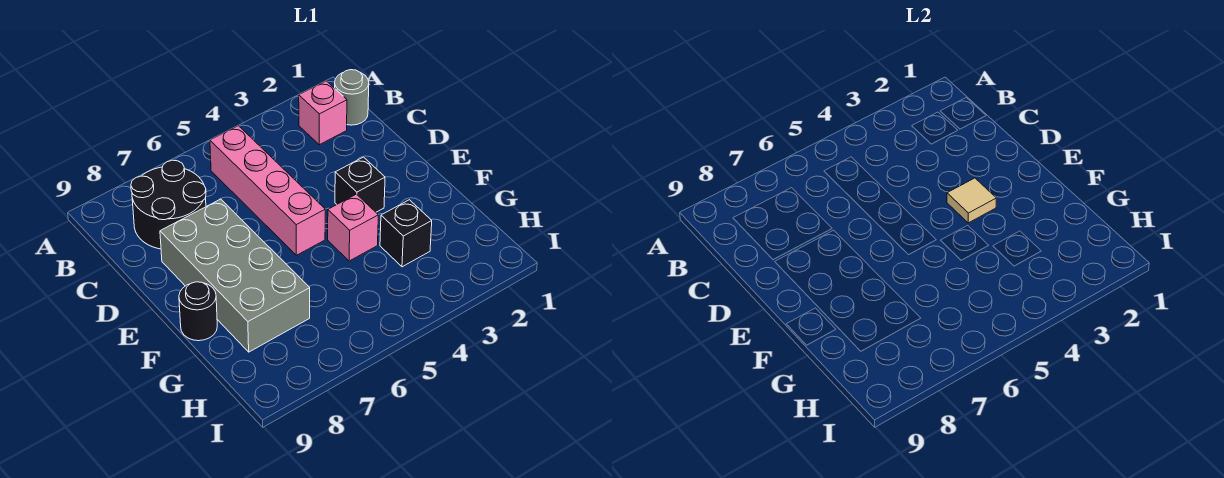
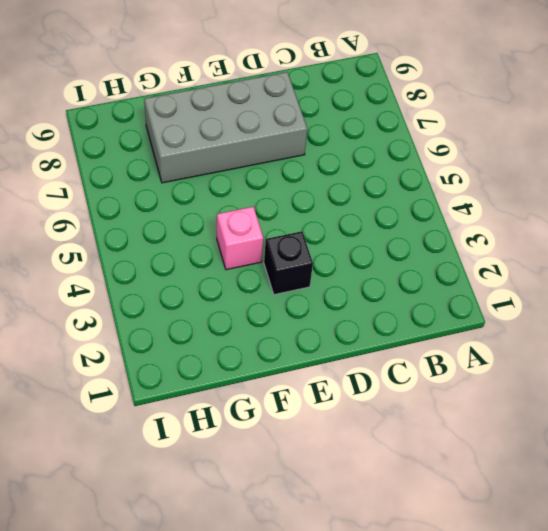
none -> grey round brick B1 level 1
none -> pink brick B2 level 1

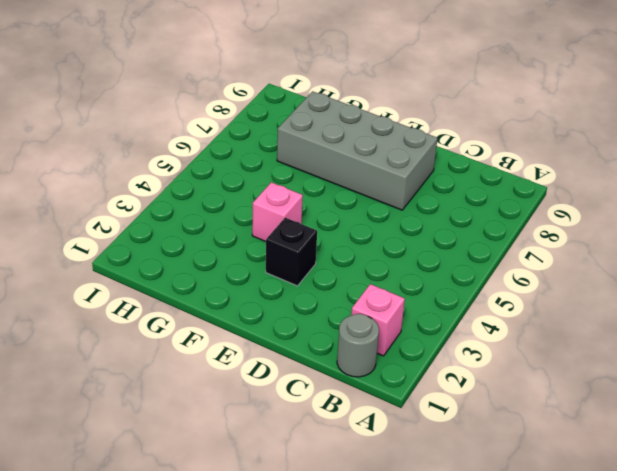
none -> pink brick B5:E5 level 1
none -> black round brick B7:C8 level 1

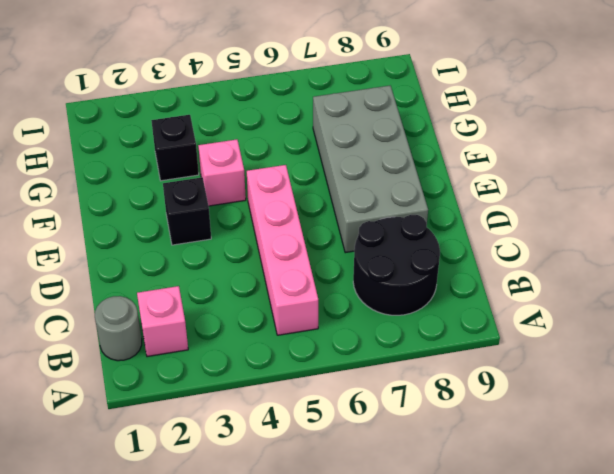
none -> black round brick F9 level 1
none -> tan tile E3 level 2

